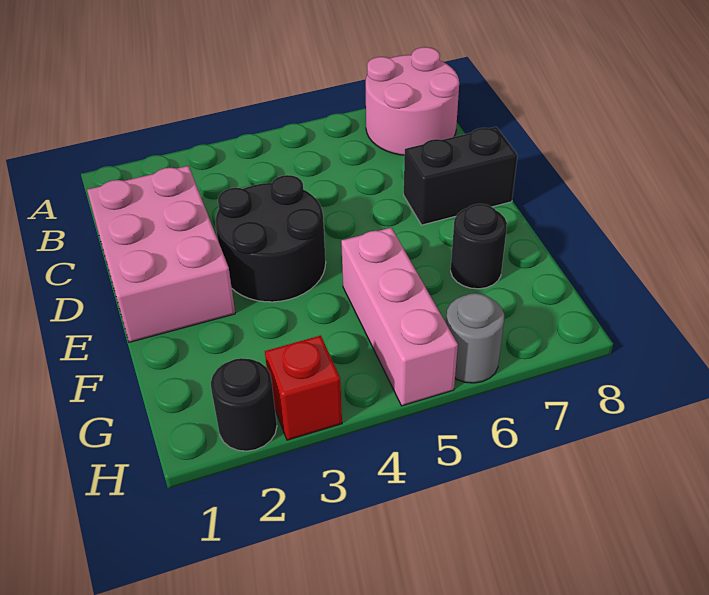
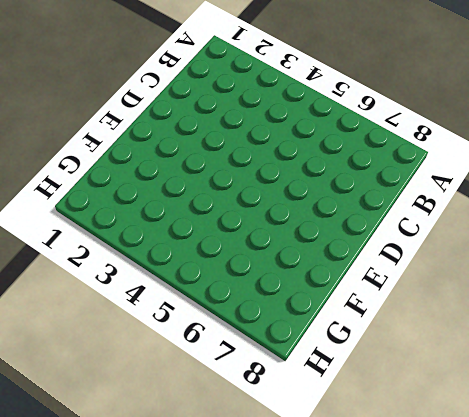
none -> pink round brick A7:B8 level 1
none -> pink brick C1:E2 level 1

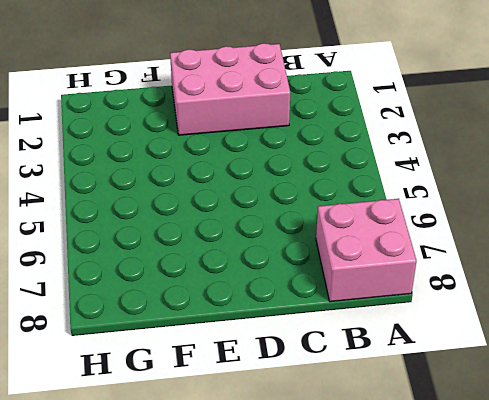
pink brick A7:B8 level 1 -> pink round brick A7:B8 level 1
none -> black round brick D3:E4 level 1
none -> black brick D7:D8 level 1

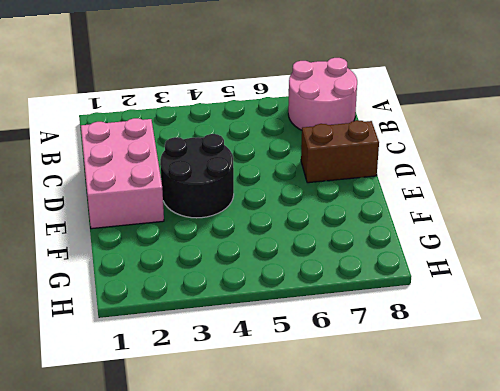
brown brick D7:D8 level 1 -> black brick D7:D8 level 1
none -> pink brick F5:H5 level 1
none -> black round brick F7 level 1

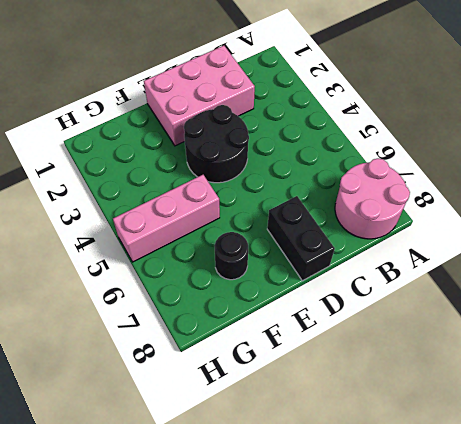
none -> black round brick H2 level 1
none -> red brick H3 level 1

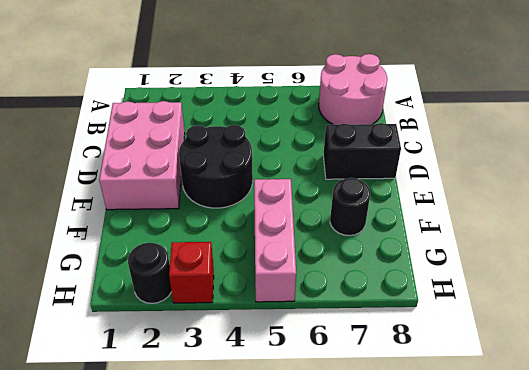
none -> grey round brick H6 level 1

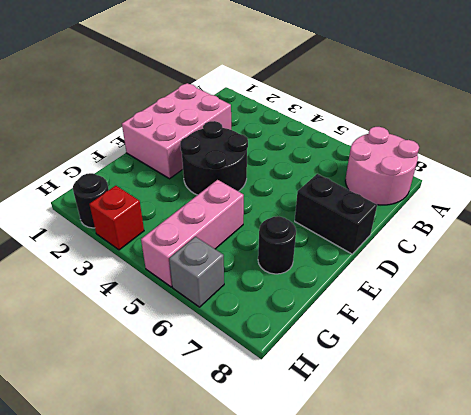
grey brick H6 level 1 -> grey round brick H6 level 1

